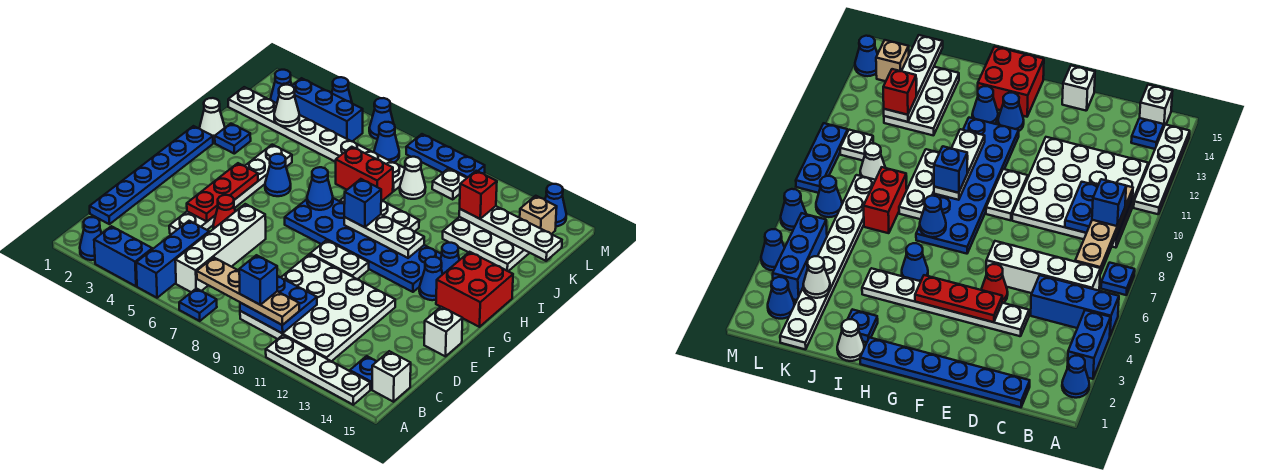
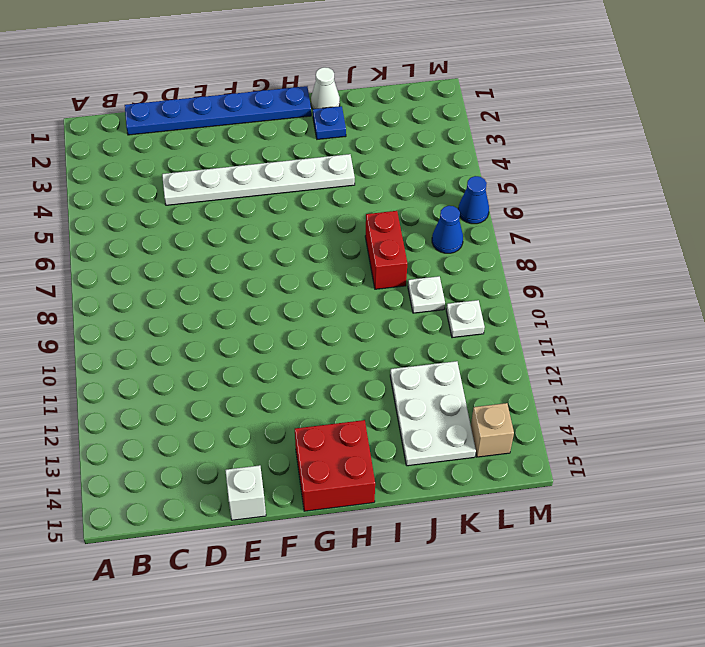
white plate K9 level 1 -> white cone K9 level 1
none -> blue cone A2 level 1
none -> blue brick A3:A4 level 1
none -> blue brick A5:C5 level 1
none -> blue plate A7 level 1

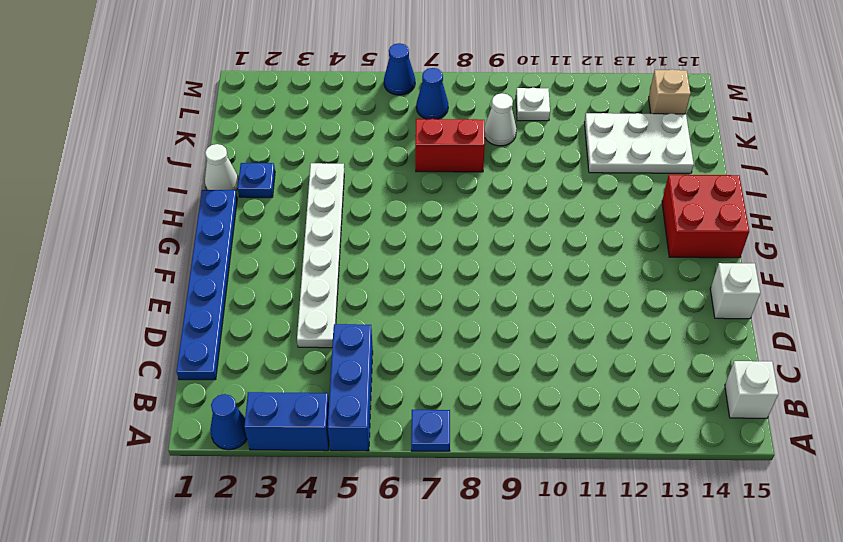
none -> white plate A11:A14 level 1
none -> white brick B6:E6 level 1
none -> white plate B9:E12 level 1
none -> blue plate B14 level 1

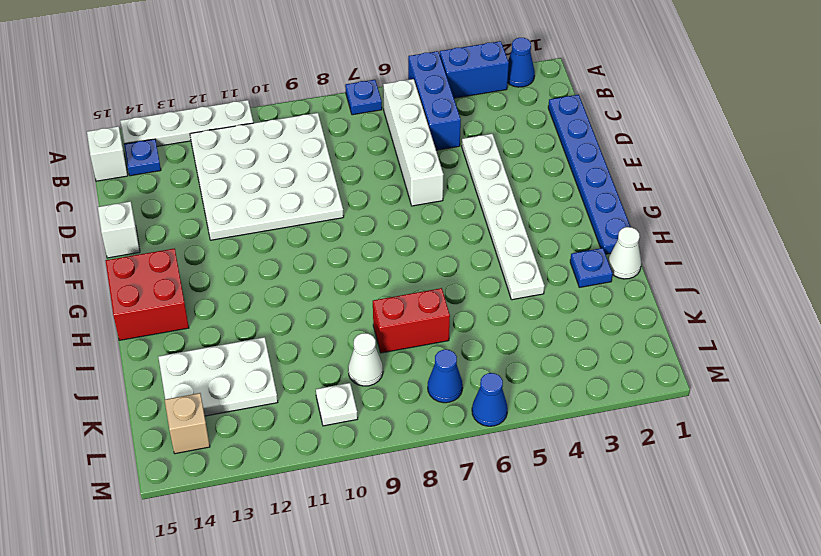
none -> red cone E5 level 1
none -> white plate F9:F10 level 1
none -> blue plate G7:H12 level 1
none -> blue cone G13 level 1

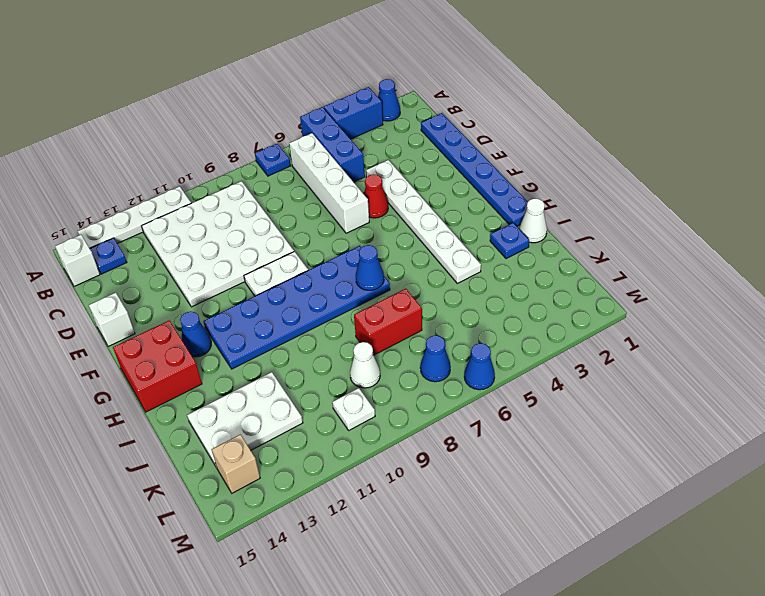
none -> blue cone H5 level 1
none -> blue cone H13 level 1
none -> white plate I8:I10 level 1
none -> white plate K1:K8 level 1

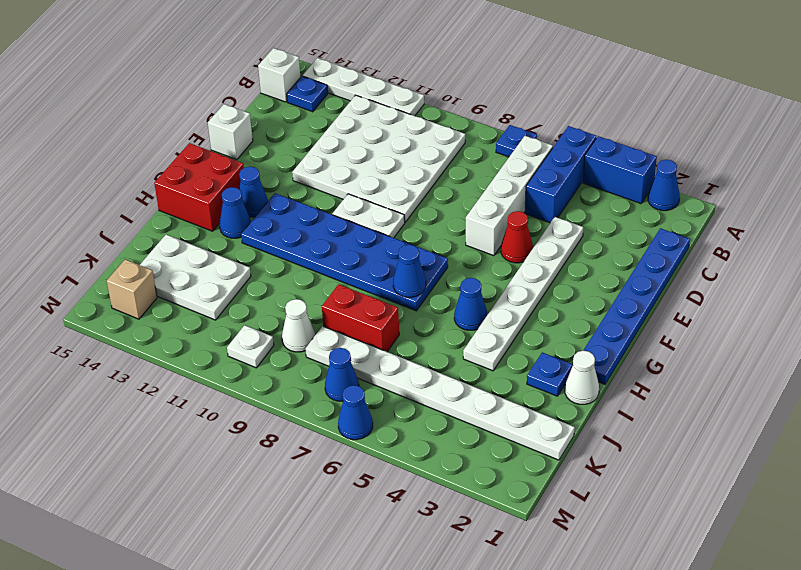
none -> white plate I8:I10 level 1
none -> blue cone L2 level 1
none -> blue brick L3:L5 level 1
none -> blue cone M4 level 1

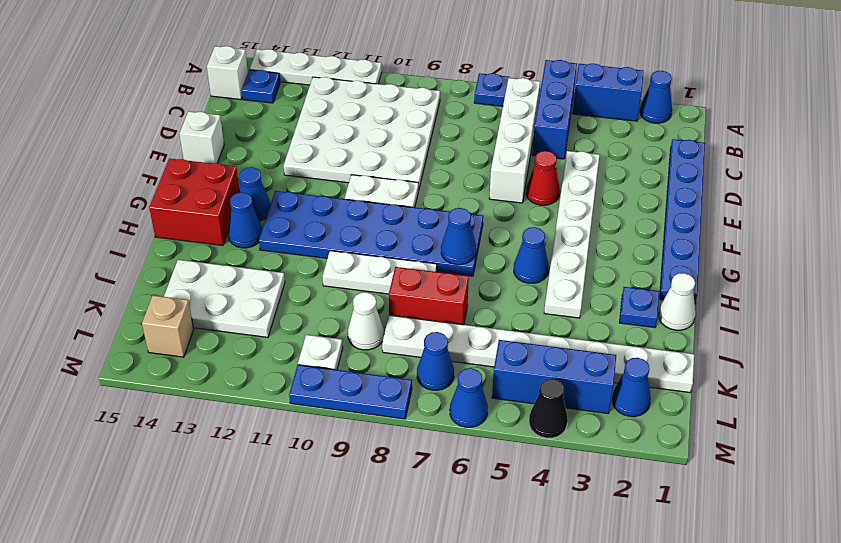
black cone M4 level 1 -> blue cone M4 level 1
none -> blue cone M14 level 1
none -> blue plate B9:C10 level 2
none -> red plate E4:G4 level 2
none -> white plate H9:H11 level 2

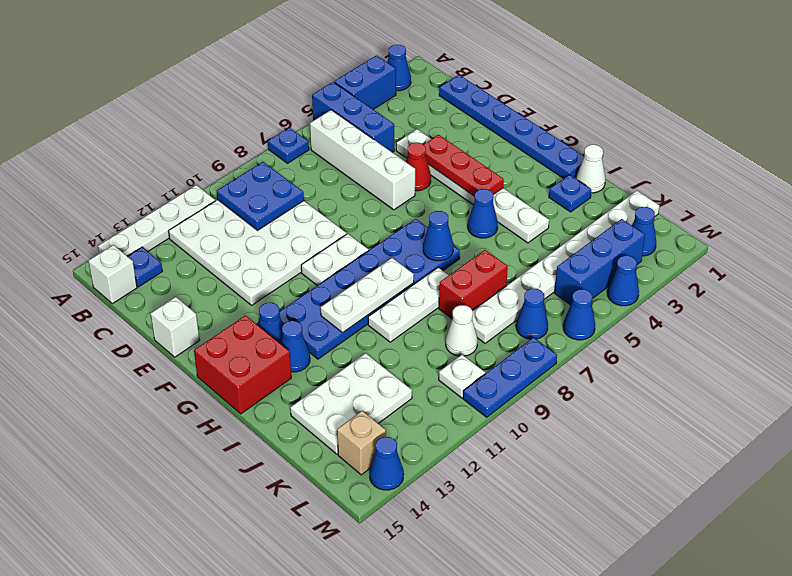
none -> white cone K3 level 2
none -> white plate K12:K15 level 2
none -> tan plate B7:B10 level 3
none -> blue brick H9 level 3

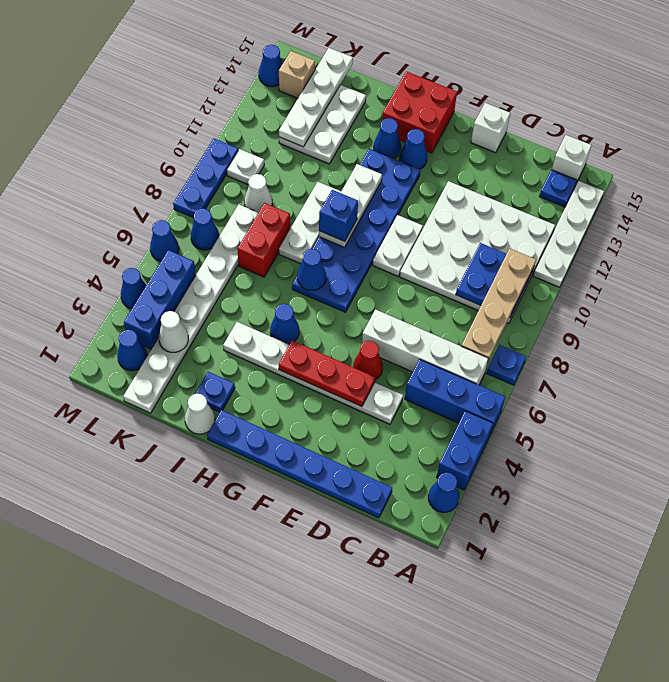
none -> red brick K12 level 3
none -> blue brick B9 level 4

